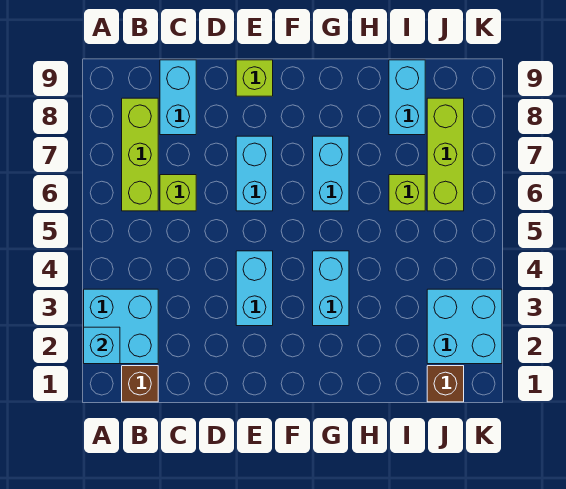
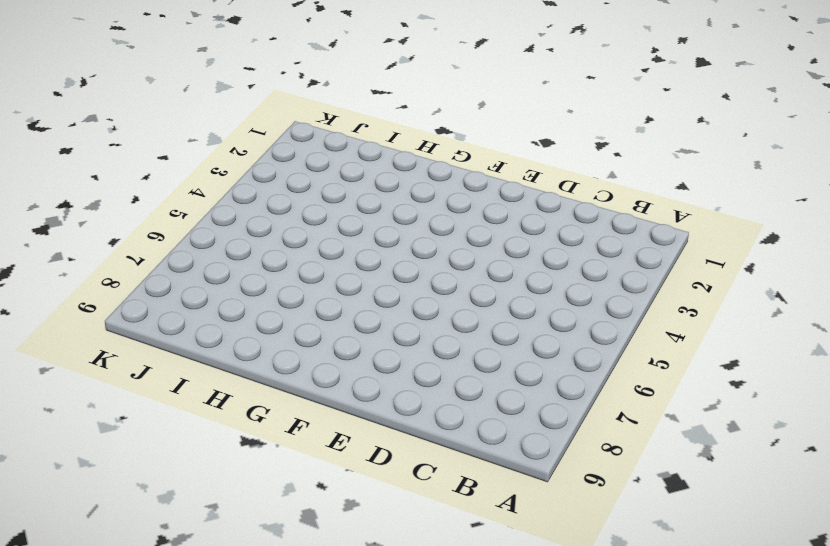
none -> cyan brick A2:B3 level 1
none -> brown brick B1 level 1
none -> lime brick B6:B8 level 1

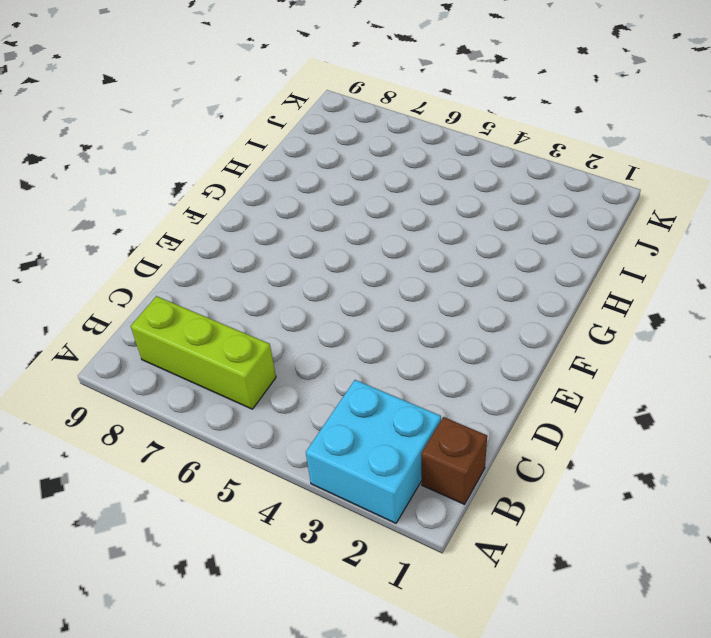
none -> lime brick C6 level 1
none -> cyan brick C8:C9 level 1
none -> cyan brick E3:E4 level 1

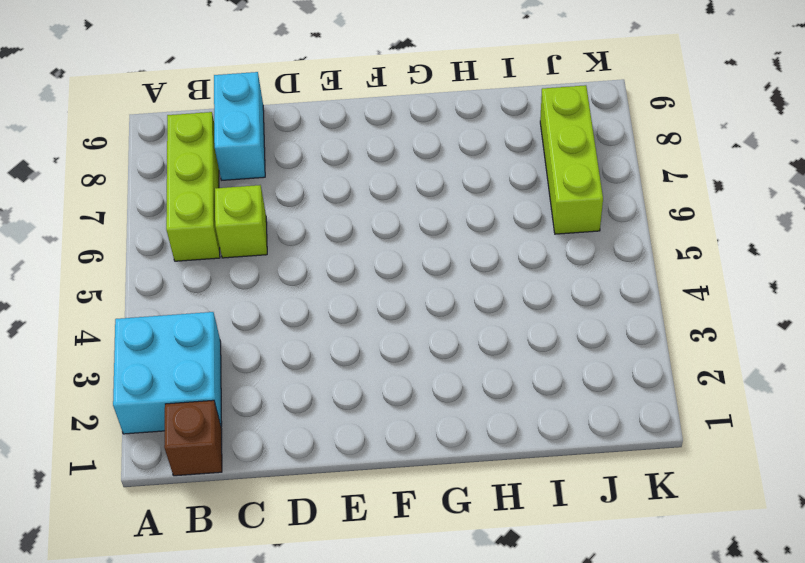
none -> cyan brick E3:E4 level 1
none -> cyan brick E6:E7 level 1
none -> lime brick E9 level 1

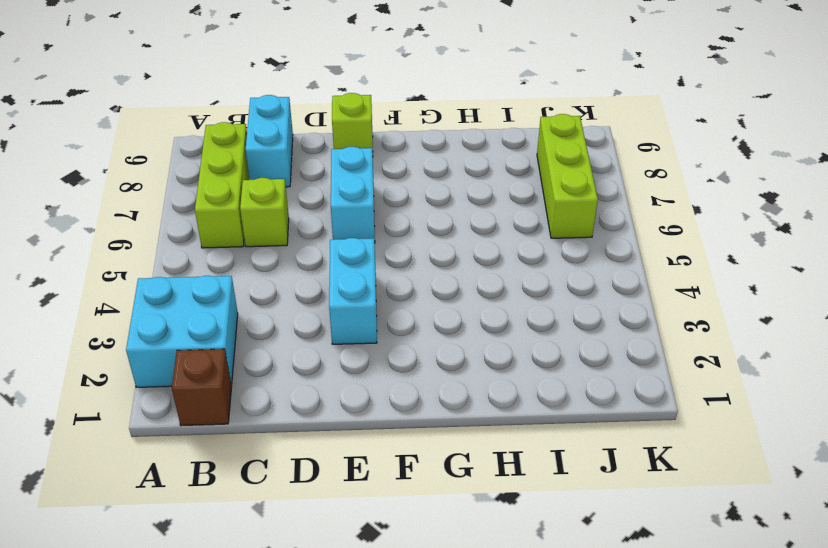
none -> cyan brick G3:G4 level 1
none -> cyan brick G6:G7 level 1
none -> lime brick I6 level 1

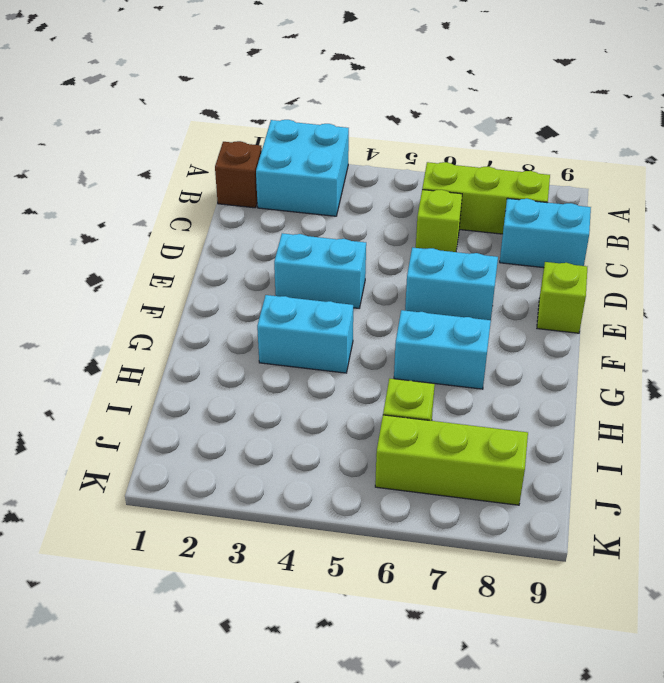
none -> cyan brick I8:I9 level 1
none -> brown brick J1 level 1
none -> cyan brick J2:K3 level 1

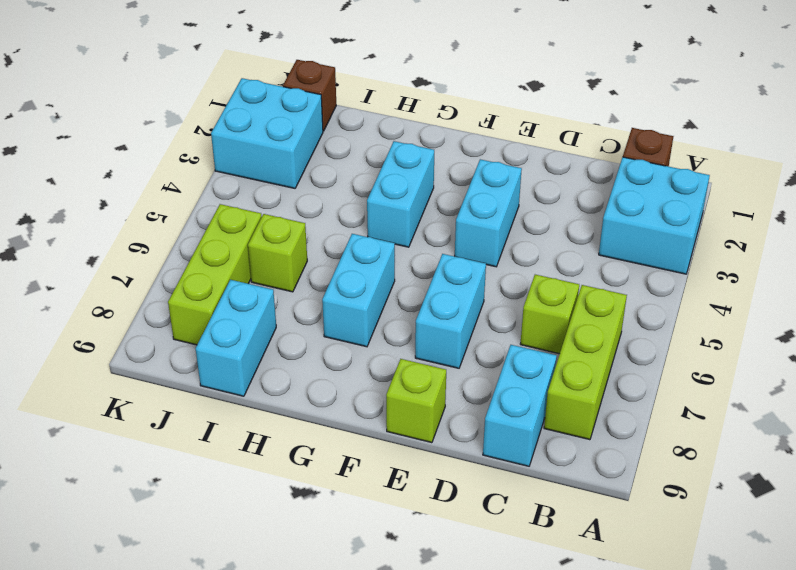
none -> cyan brick A2 level 2

